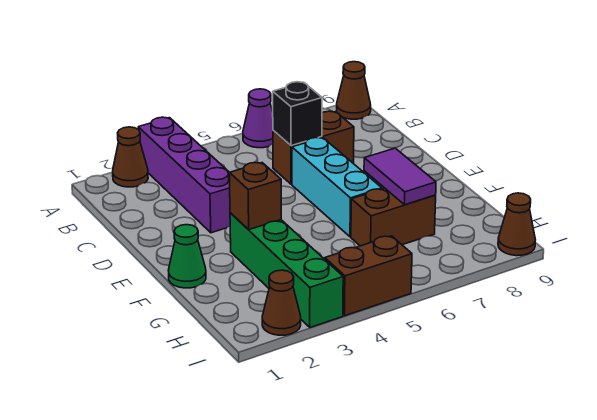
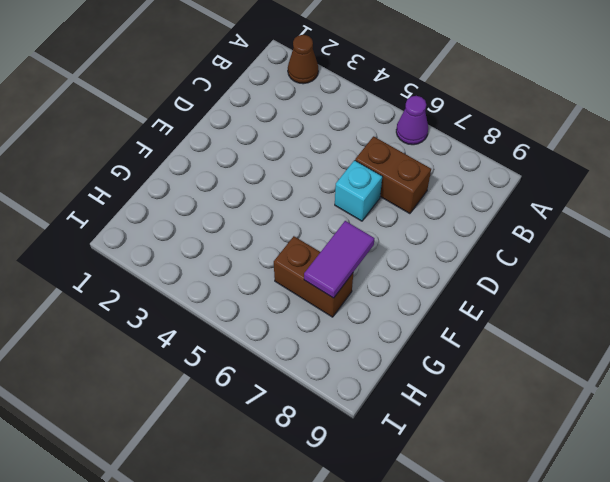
cyan brick D6 level 1 -> cyan brick D6:F6 level 1
none -> purple brick A3:D3 level 1
none -> brown cone A9 level 1
none -> green cone F1 level 1

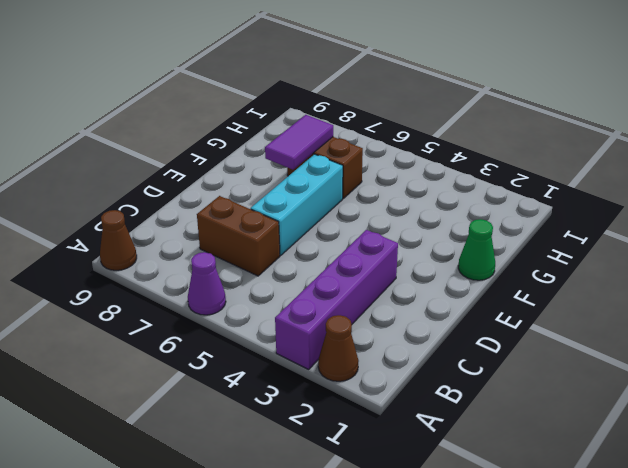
none -> green brick F3:I3 level 1
none -> brown cone I2 level 1
none -> brown brick I4:I5 level 1

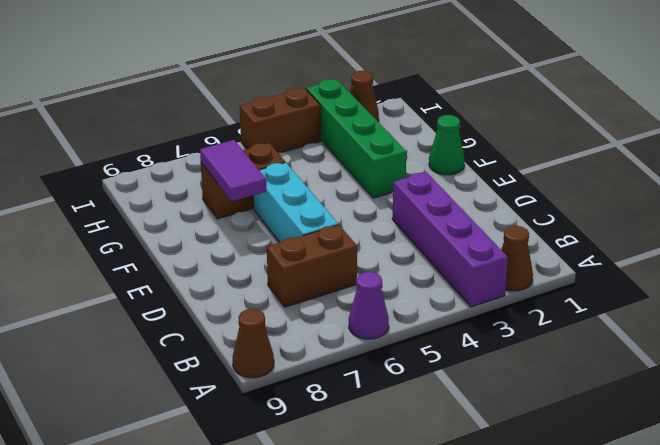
none -> brown cone I9 level 1
none -> black brick C6 level 2
none -> brown brick F3 level 2

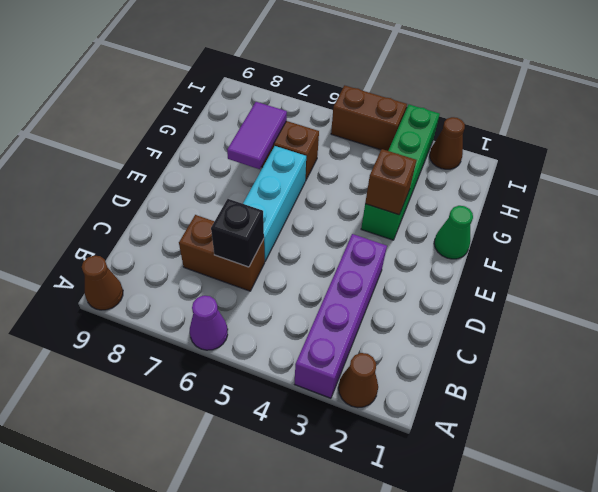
none -> brown cone I9 level 1

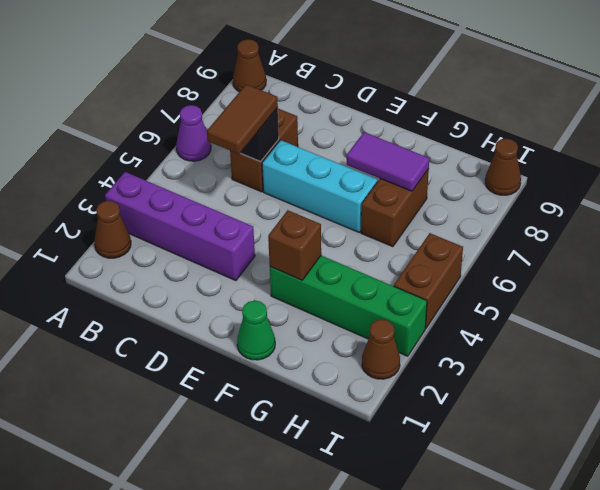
brown tile C5:C6 level 3 -> none

